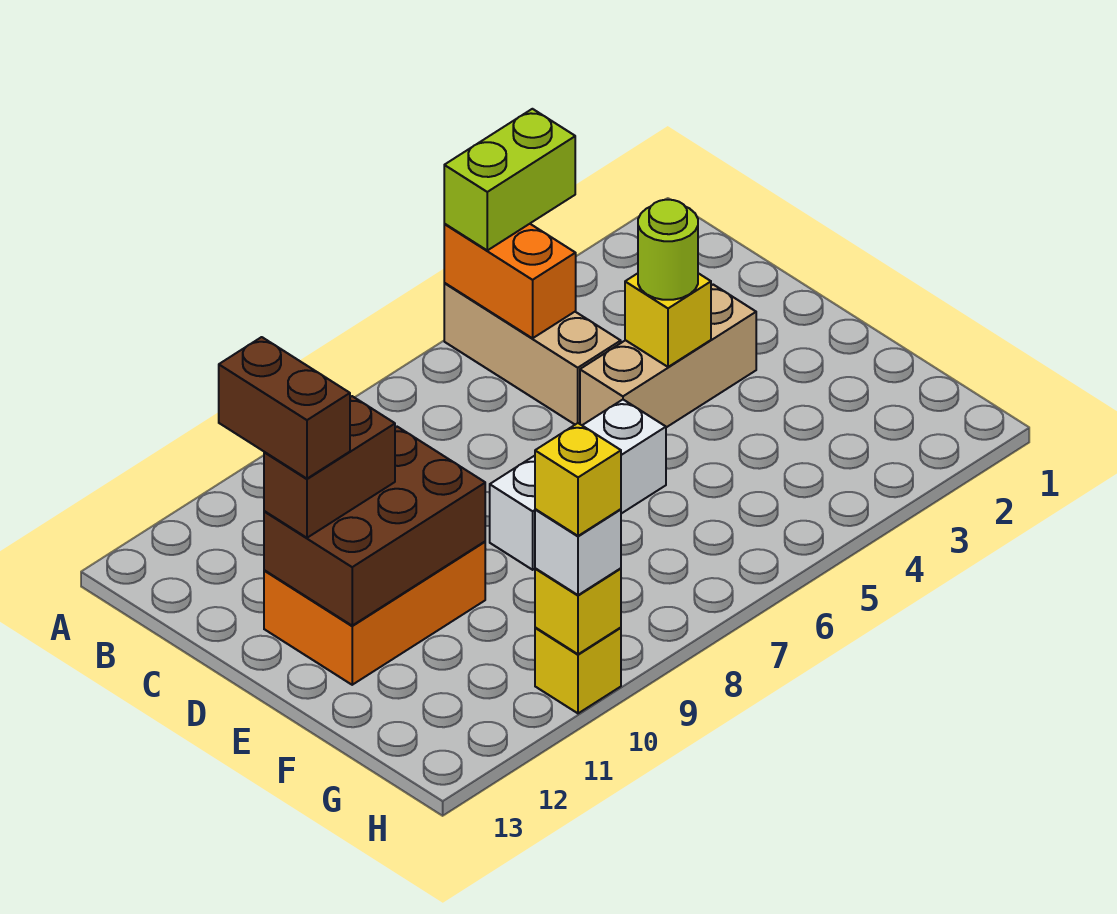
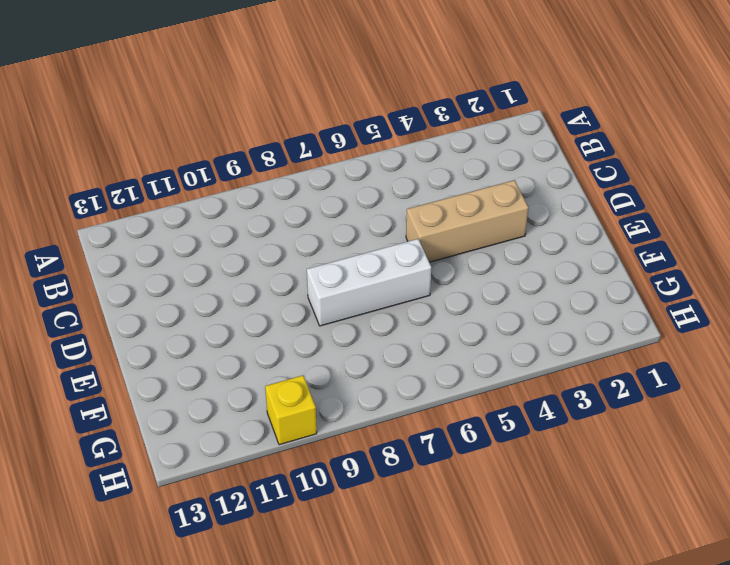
none -> tan brick A5:C5 level 1
none -> orange brick D10:E12 level 1
none -> orange brick A5:B5 level 2

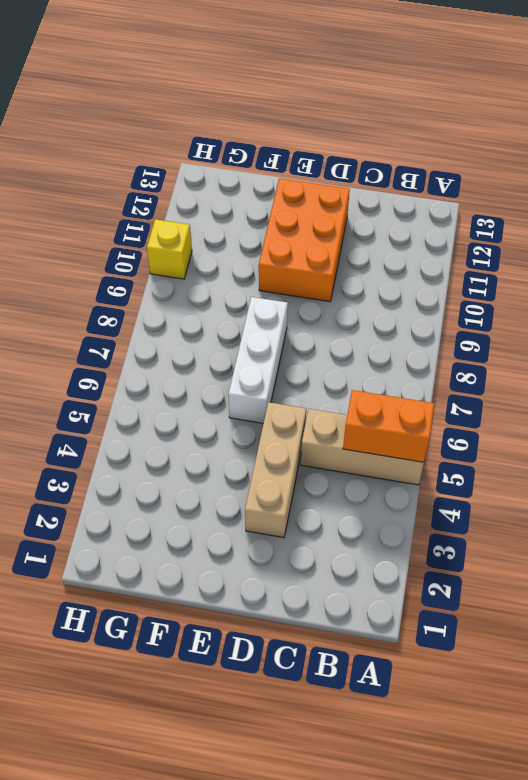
none -> yellow brick D4 level 2
none -> brown brick D10:E12 level 2
none -> yellow brick H10 level 2

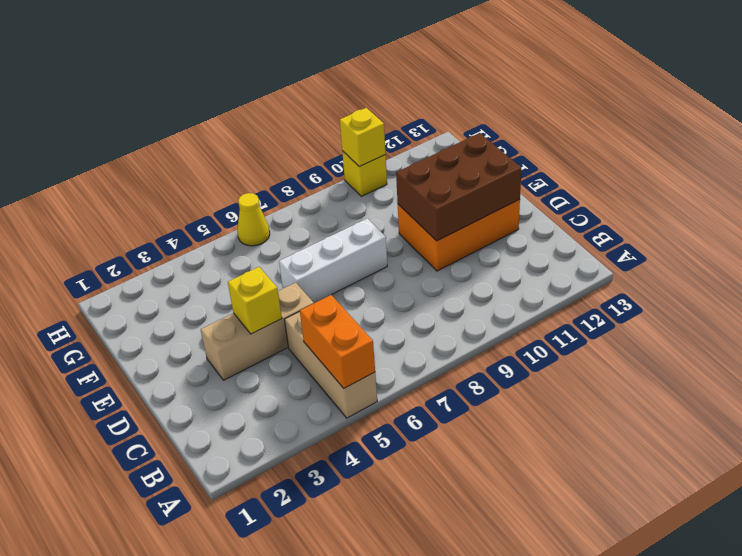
yellow cone H6 level 1 -> none
none -> lime brick A4:A5 level 3
none -> lime round brick D4 level 3
none -> brown brick D11:D12 level 3

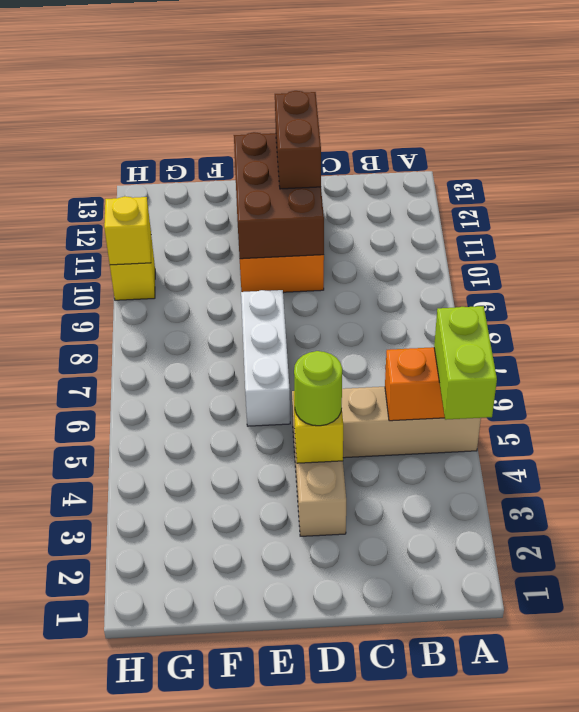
none -> white brick H10 level 3
none -> brown brick C12:D12 level 4
none -> yellow brick H10 level 4

